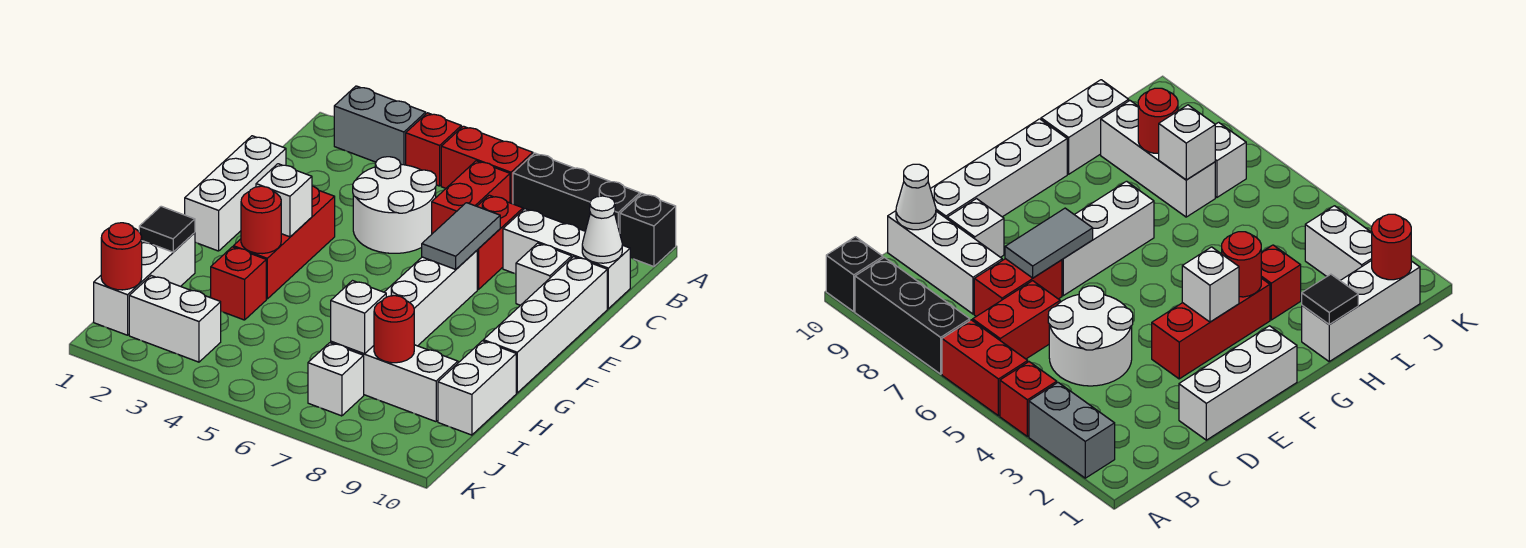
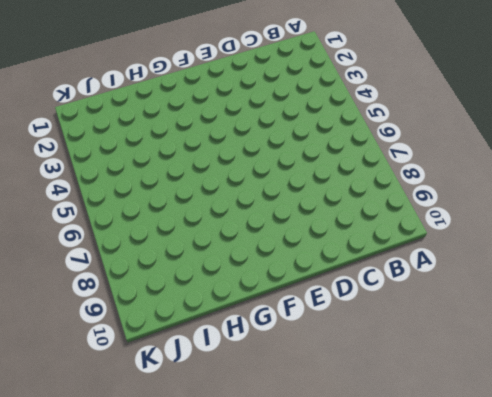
none -> grey brick A2:A3 level 1
none -> red brick A4 level 1
none -> red brick A5:A6 level 1

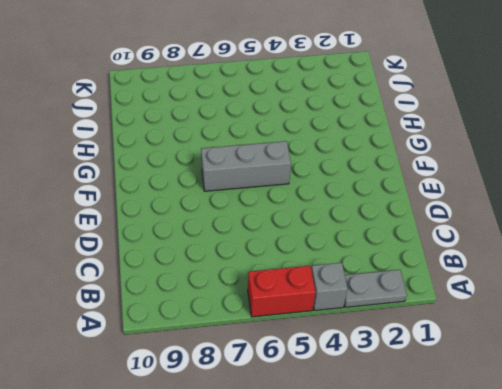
grey plate A2:A3 level 1 -> grey brick A2:A3 level 1
grey brick A4 level 1 -> red brick A4 level 1
grey brick F5:F7 level 1 -> white brick E7:G7 level 1
none -> black brick A7:A9 level 1
none -> black brick A10 level 1
none -> red brick B6:C6 level 1

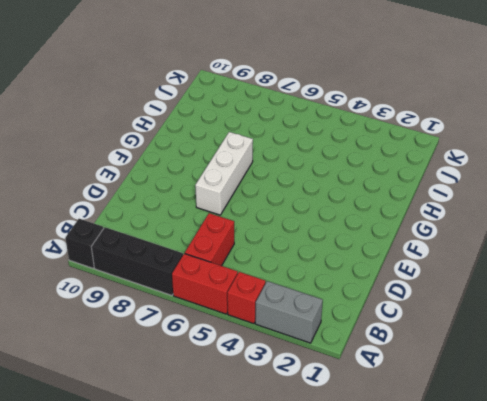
none -> white round brick C4:D5 level 1
none -> red brick C7:D7 level 1
none -> white brick C8:C10 level 1

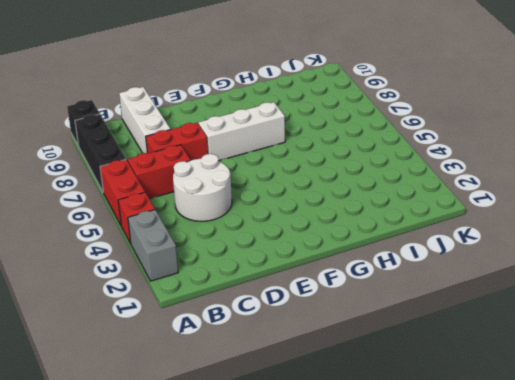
none -> white brick D1:F1 level 1
none -> white brick D9 level 1
none -> white brick D10:G10 level 1

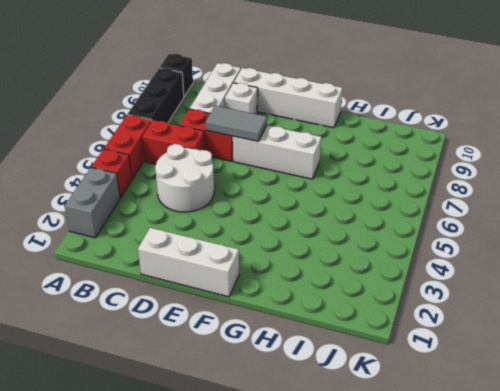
none -> red brick E3:G3 level 1
none -> white brick H1:J1 level 1
none -> red brick H3 level 1

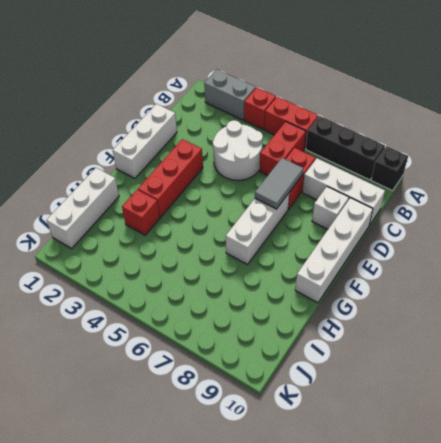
none -> white brick H10:I10 level 1
none -> white brick I7:I9 level 1
none -> white brick J2:J3 level 1

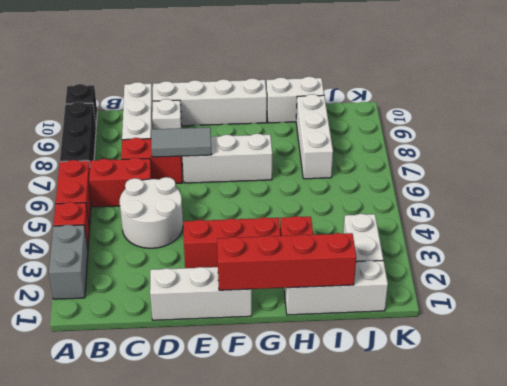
red brick F1:I1 level 2 -> black tile H1 level 2
none -> white brick J7 level 1
none -> white cone C10 level 2
none -> white brick F3 level 2

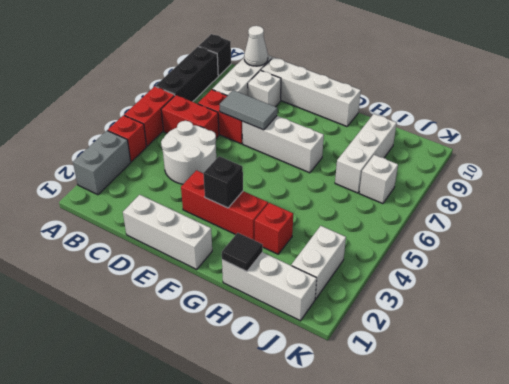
black brick F3 level 2 -> white brick F3 level 2
none -> white brick H10:I10 level 1
none -> red round brick G3 level 2
none -> white brick I7 level 2

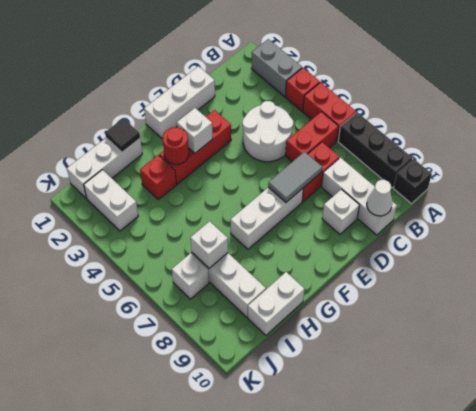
none -> white brick D10:G10 level 1
none -> red round brick I8 level 2
none -> red round brick J1 level 2

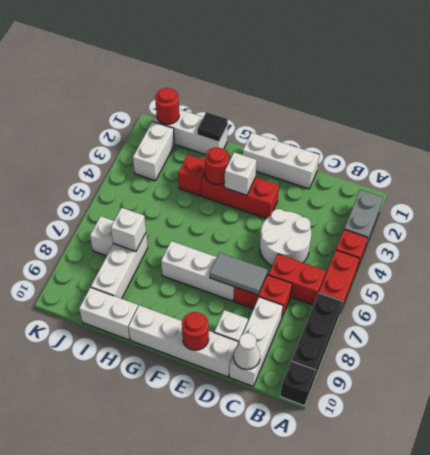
red round brick E10 level 2 -> red round brick I8 level 2

